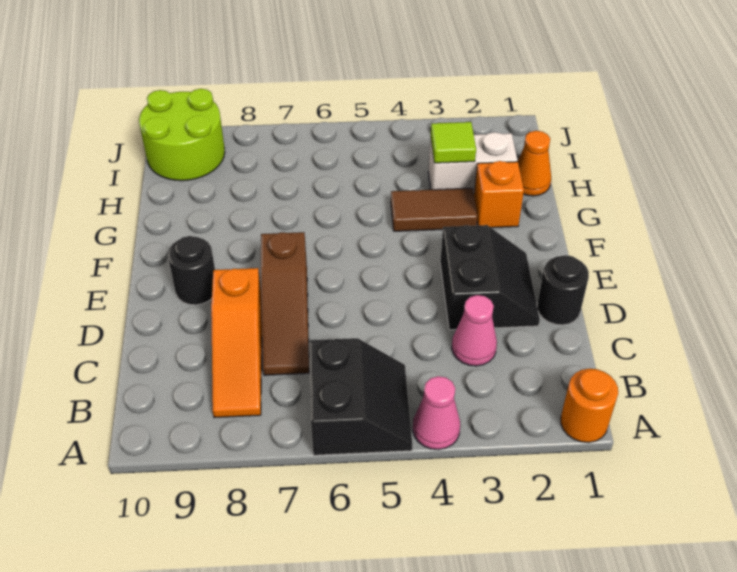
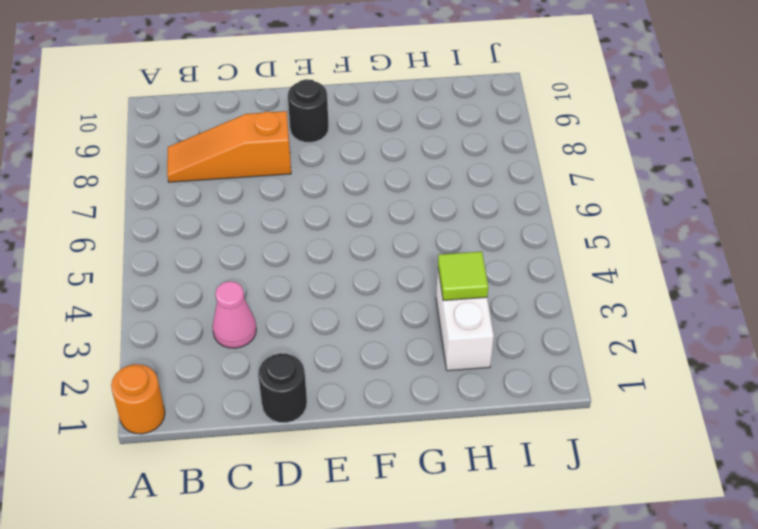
none -> pink cone A4 level 1
none -> black slope A5:B6 level 1 top 6
none -> brown slope C7:E7 level 1 top E

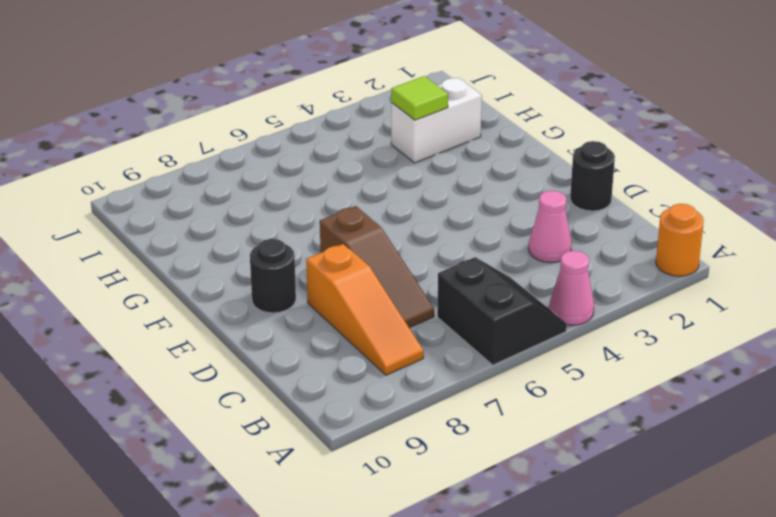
none -> black slope D2:E3 level 1 top 3
none -> orange brick G2 level 1
none -> brown tile G3:G4 level 1

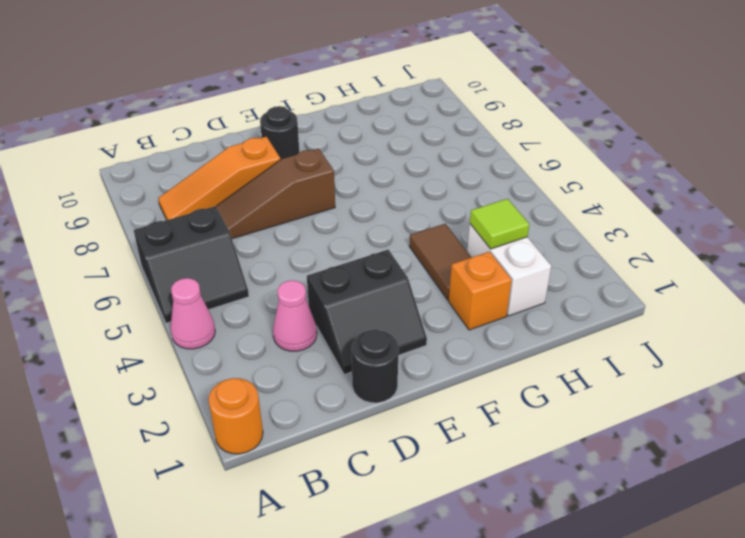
none -> orange cone H1 level 1
none -> lime round brick I9:J10 level 1

